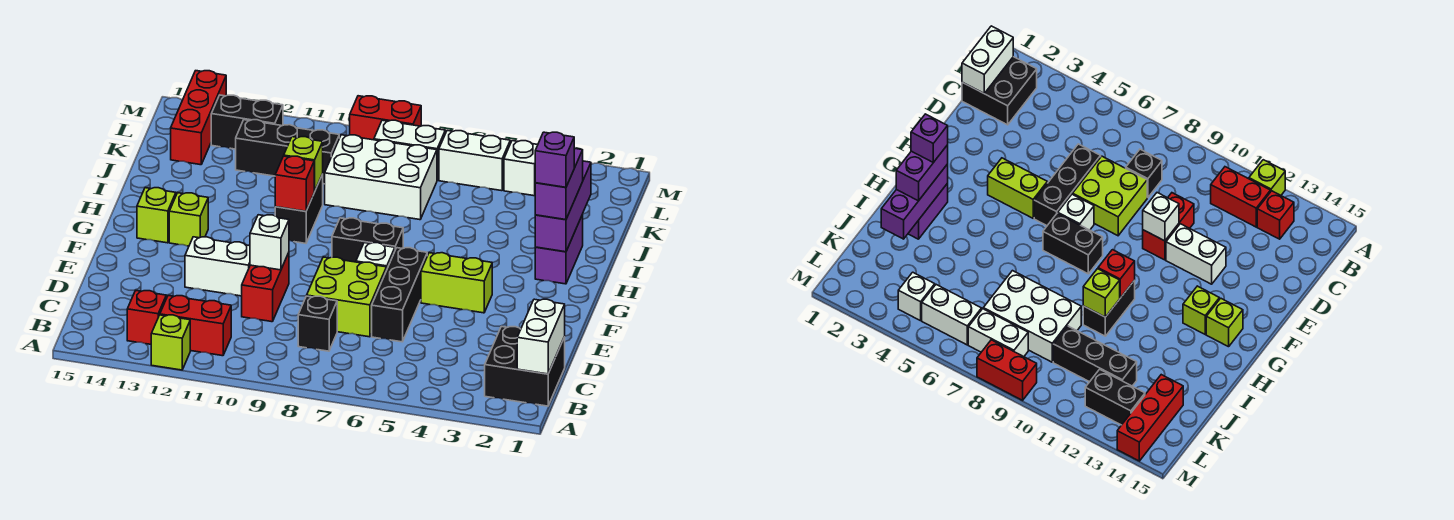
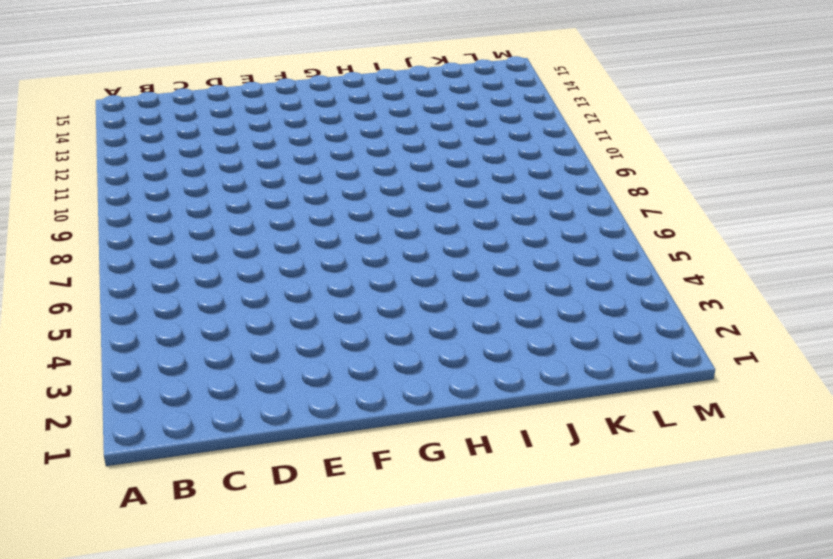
none -> lime brick A12 level 1
none -> black brick B1:C2 level 1
none -> red brick B11:B12 level 1
none -> red brick B13 level 1

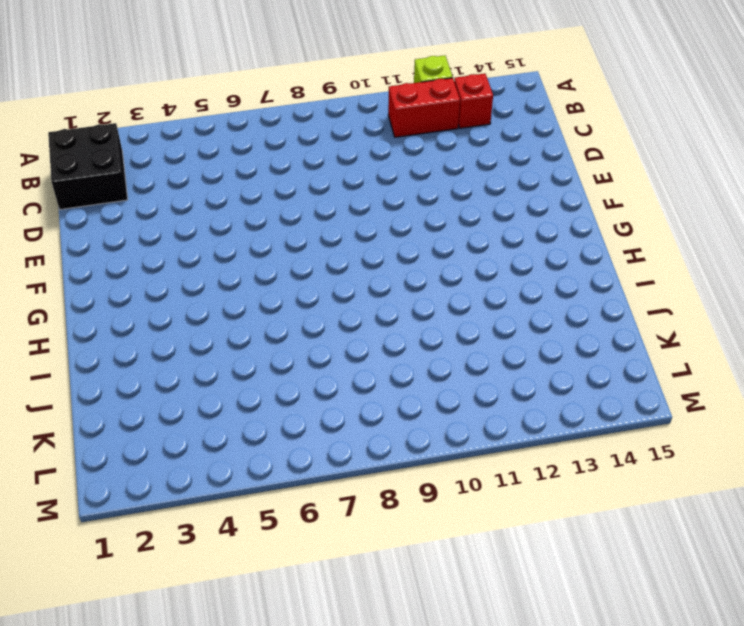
none -> black brick C8 level 1
none -> black brick D6:F6 level 1
none -> lime brick D7:E8 level 1
none -> red brick D10:E10 level 1

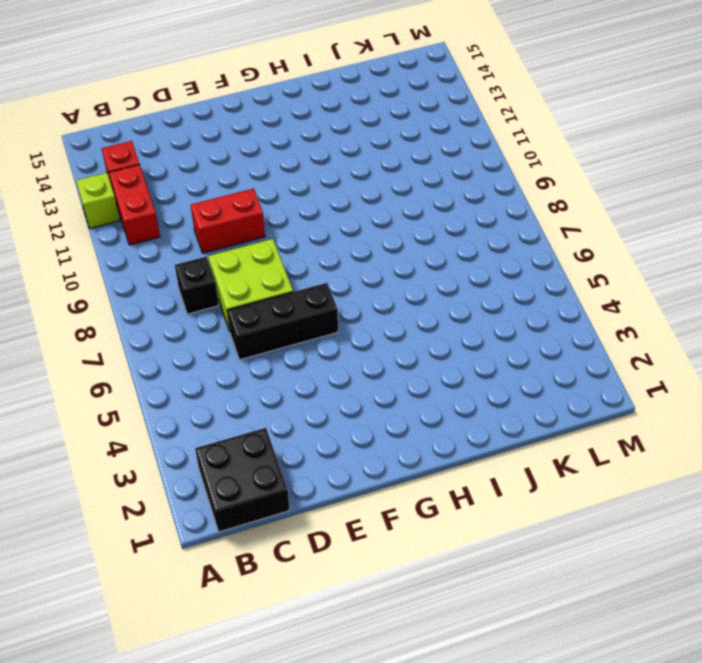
none -> white brick E11:E12 level 1
none -> lime brick F4:F5 level 1
none -> white brick F7 level 1
none -> black brick G7:G8 level 1

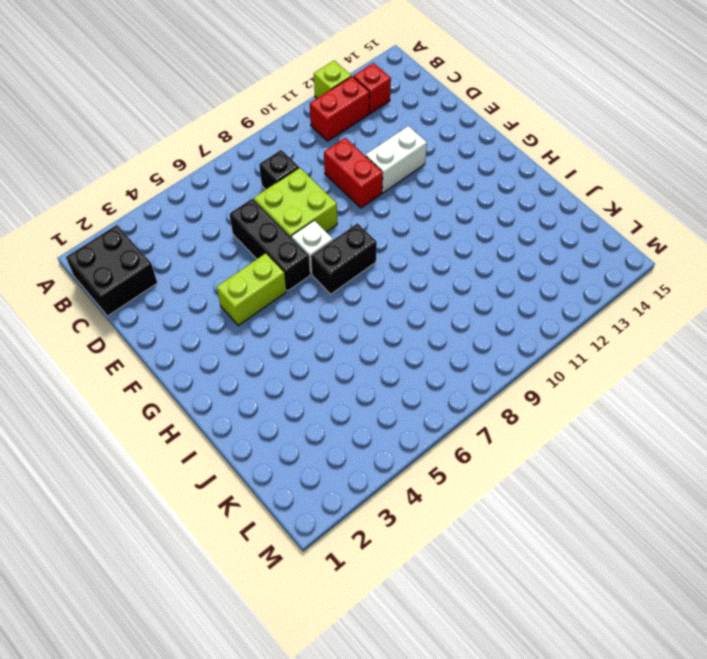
none -> lime brick G13 level 1
none -> lime brick G14 level 1
none -> purple brick H2:I2 level 1
none -> black brick H10:I10 level 1

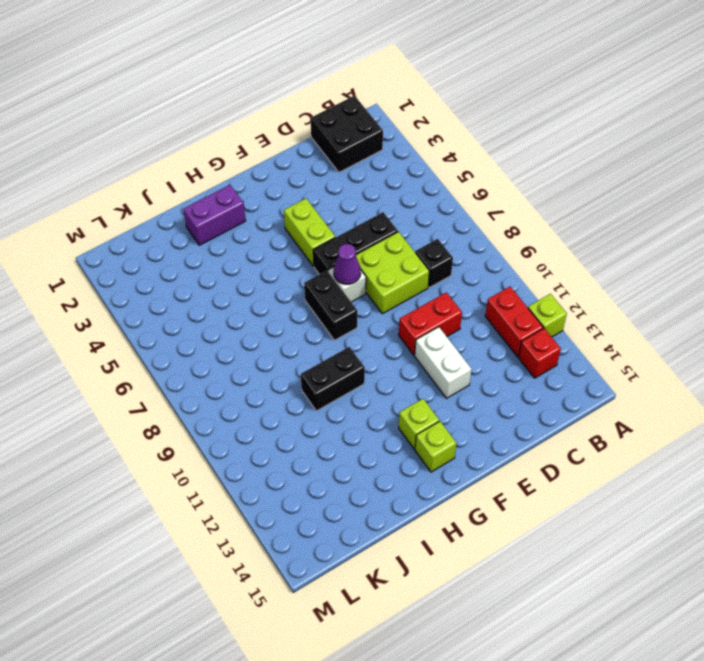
purple cone F7 level 2 -> none
none -> white brick J7:K9 level 1
none -> black brick K10:K12 level 1
none -> red brick K14:M14 level 1
none -> white brick L4 level 1

